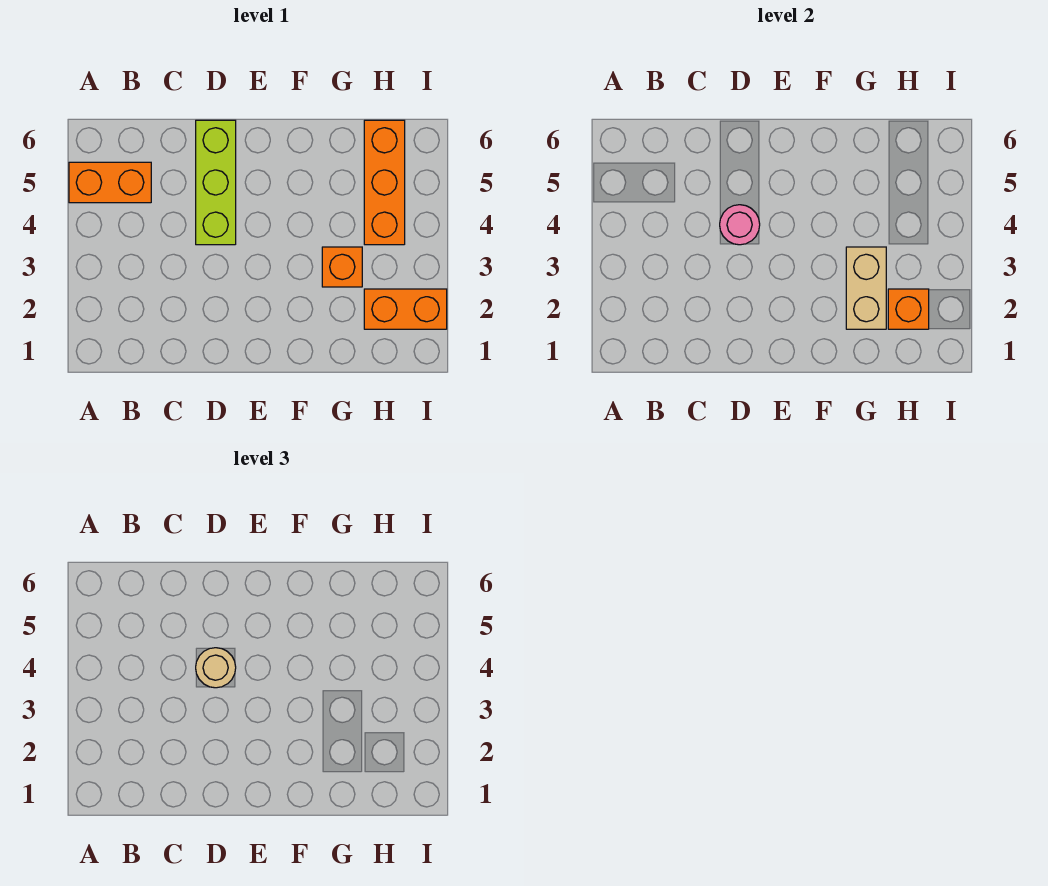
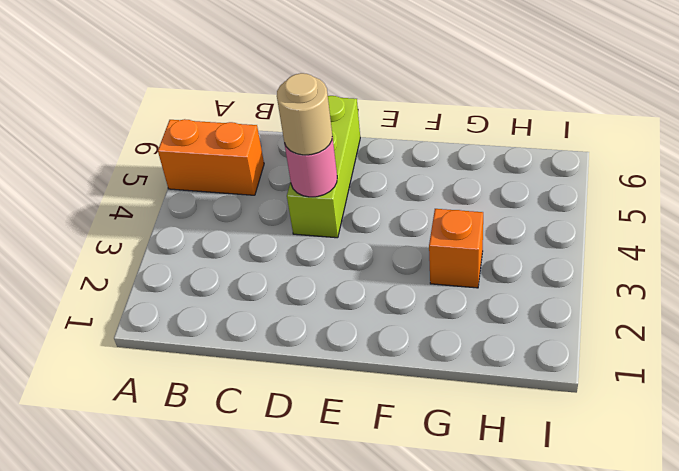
none -> orange brick H2:I2 level 1
none -> orange brick H4:H6 level 1

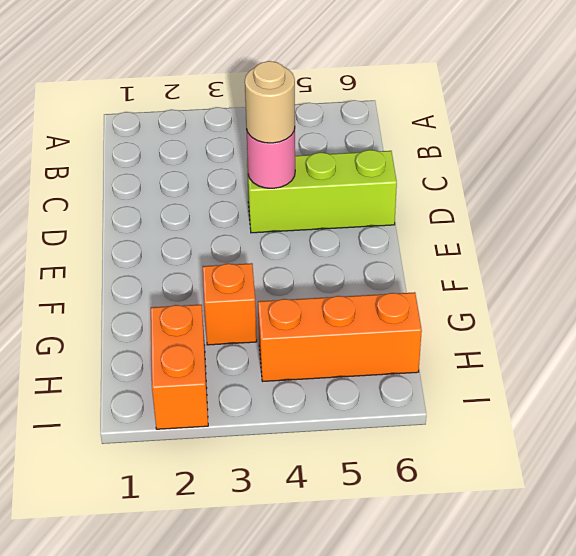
none -> orange brick A5:B5 level 1
none -> tan brick G2:G3 level 2

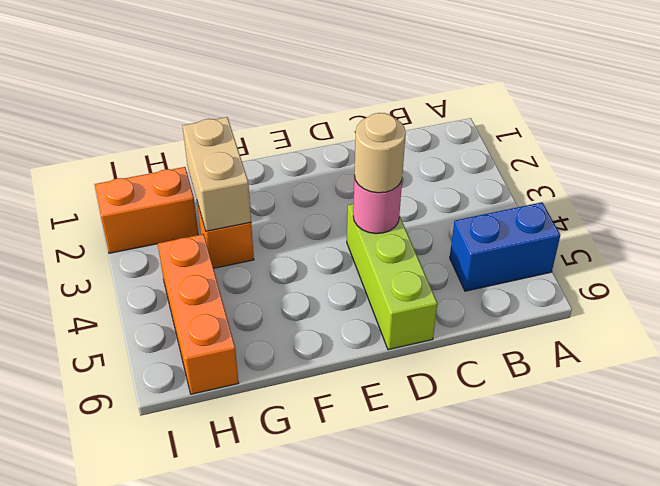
blue brick A5:B5 level 1 -> orange brick A5:B5 level 1
none -> orange brick H2 level 2

